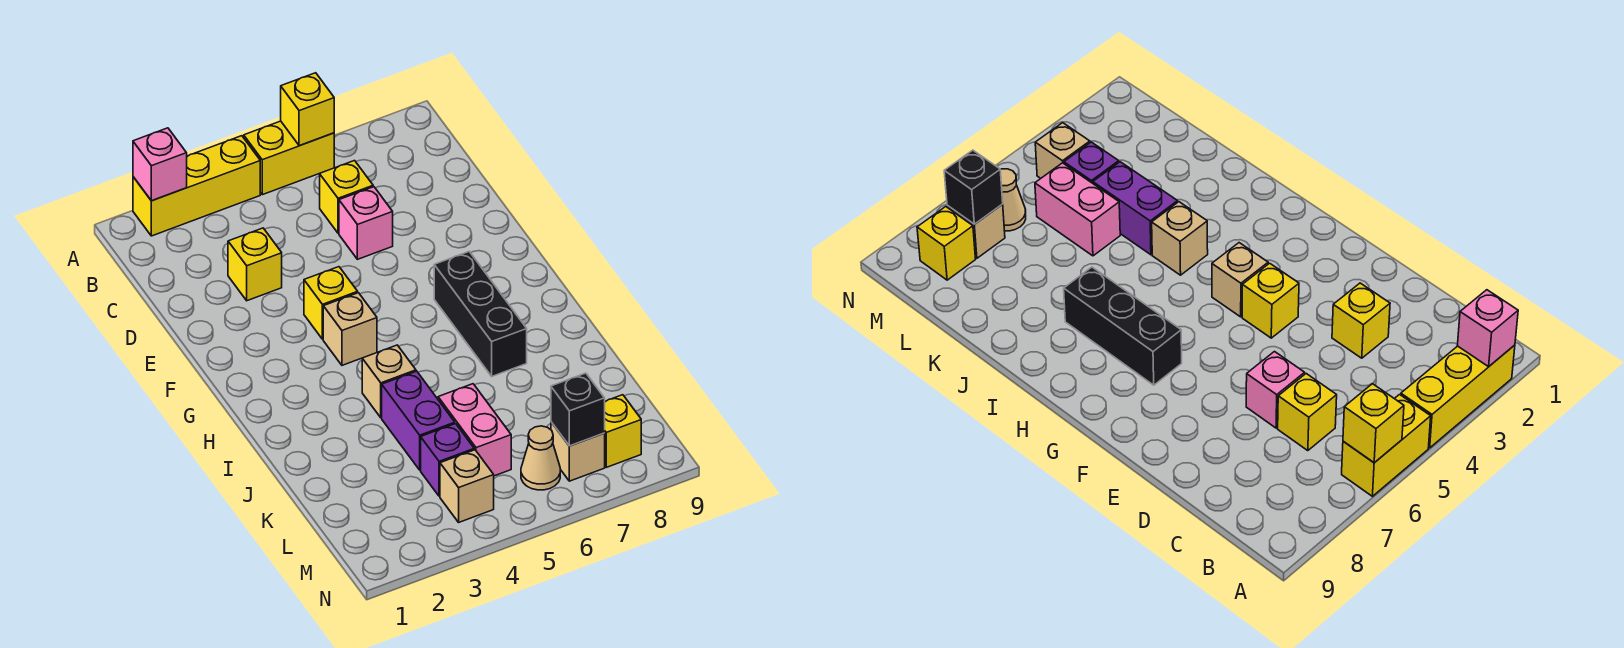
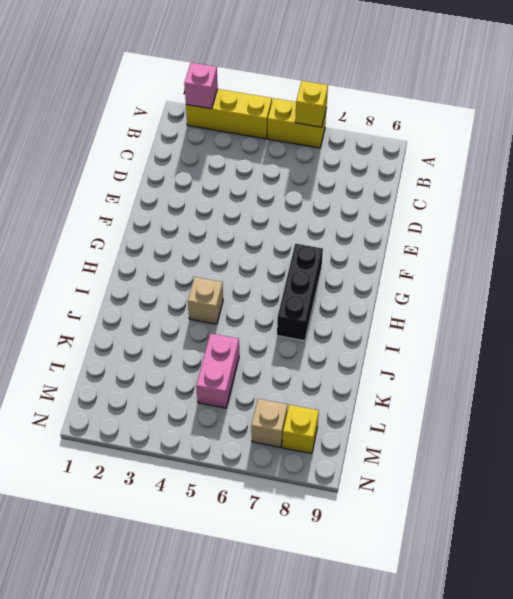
none -> yellow brick C6 level 1
none -> yellow brick D3 level 1
none -> pink brick D6 level 1

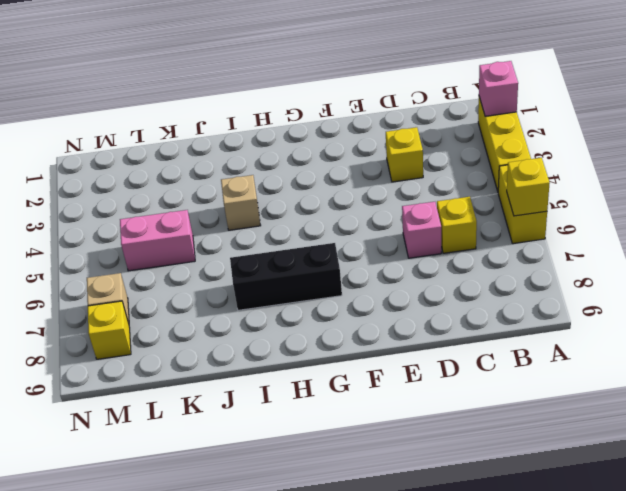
none -> yellow brick F4 level 1
none -> tan brick G4 level 1
none -> purple brick J4:K4 level 1

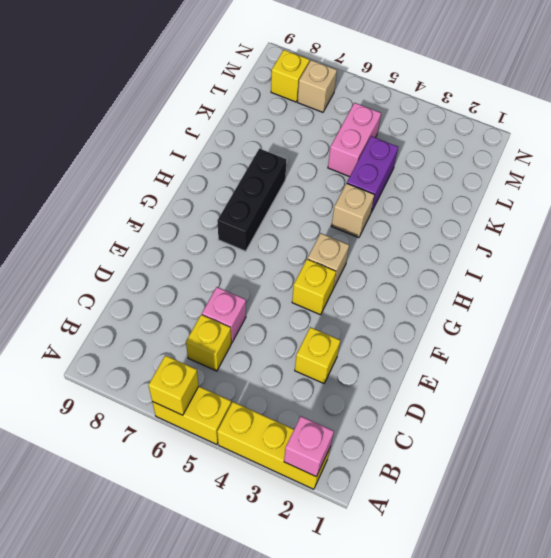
none -> purple brick L4 level 1
none -> tan brick M4 level 1
none -> tan cone M6 level 1

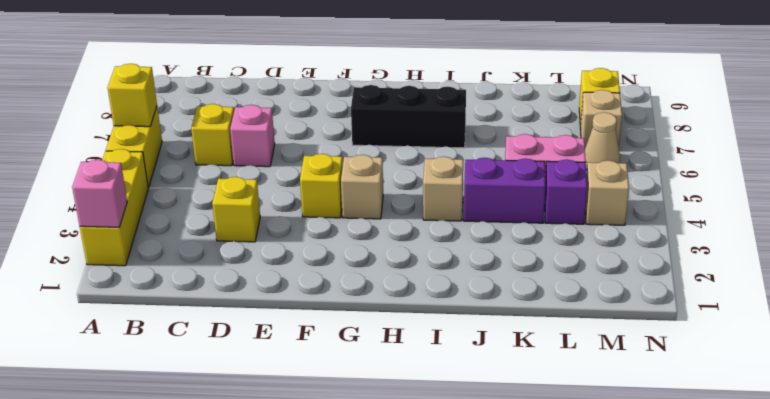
none -> black brick M7 level 2

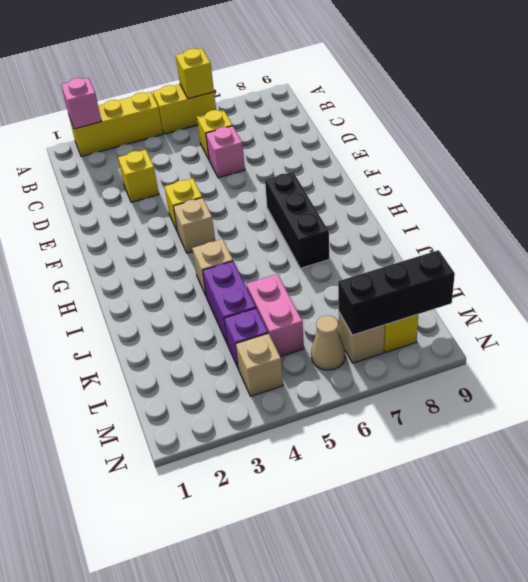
black brick M7:M9 level 2 -> black brick M7 level 2

